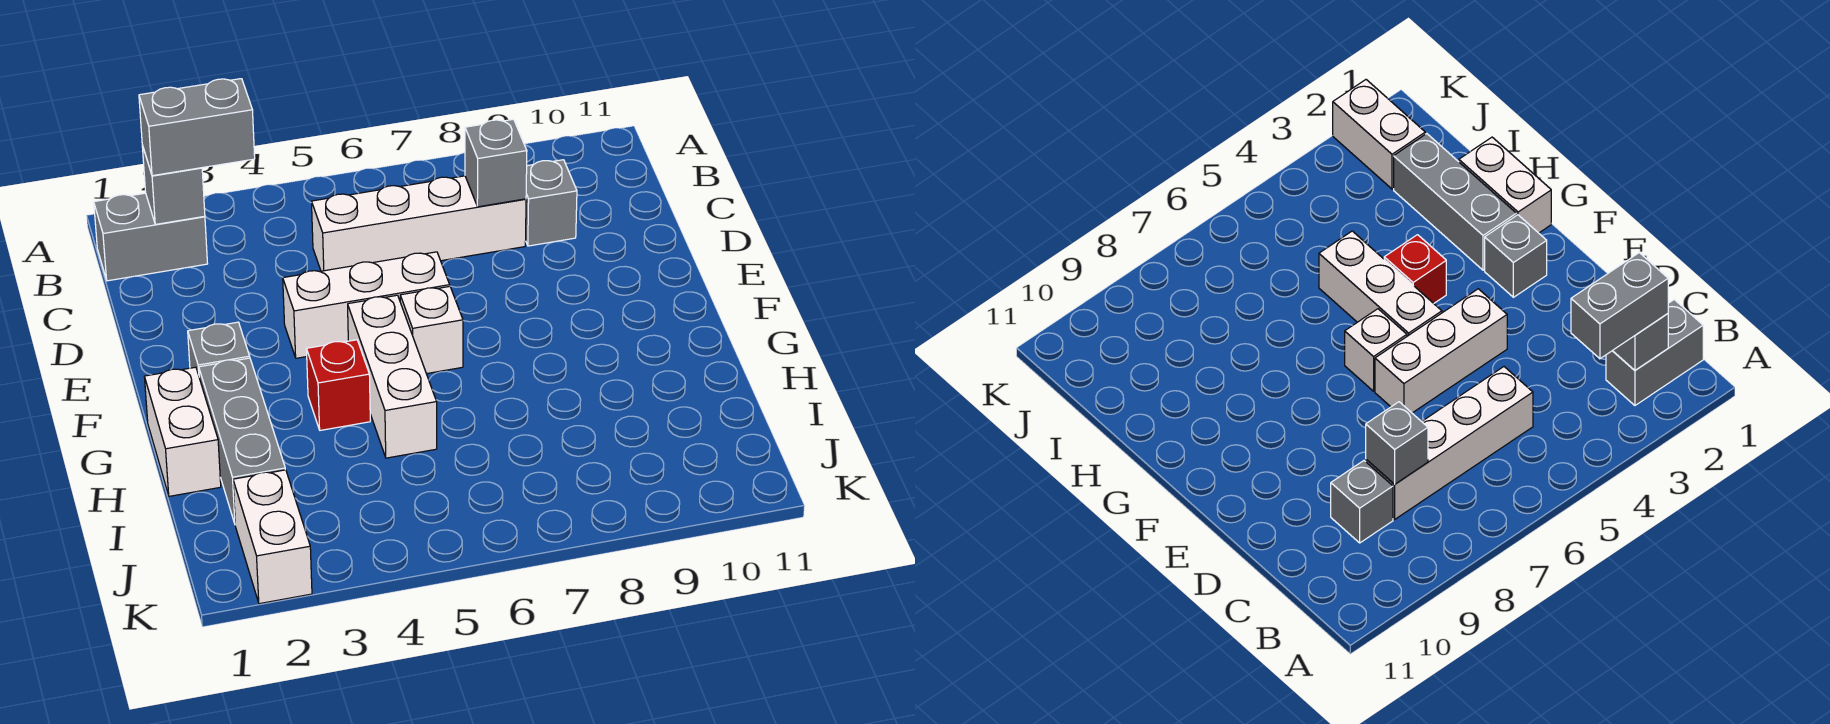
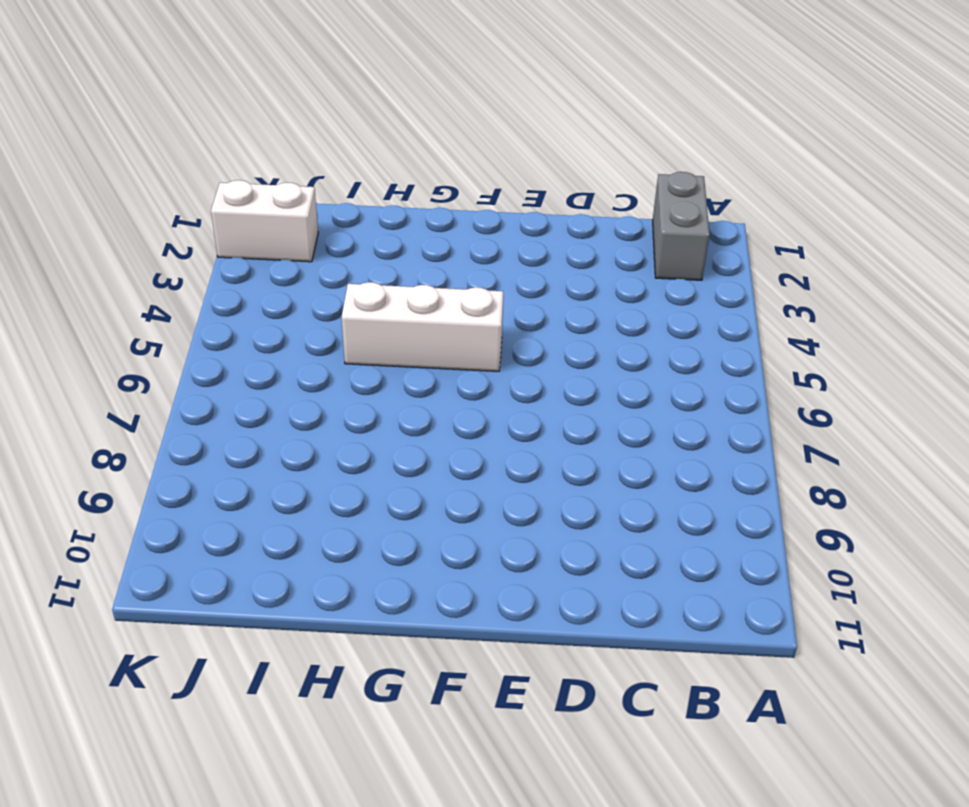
none -> white brick C5:C8 level 1
none -> grey brick C9 level 1
none -> white brick E4:E6 level 1

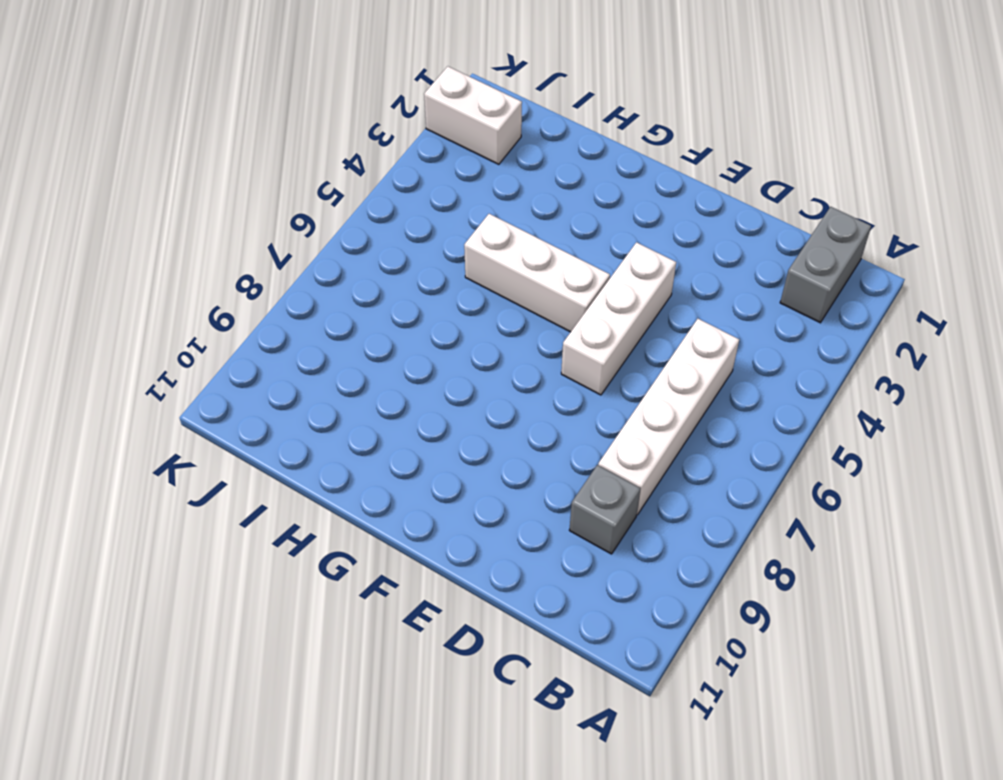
none -> grey brick F2 level 1
none -> white brick F6 level 1
none -> white brick G1:H1 level 1

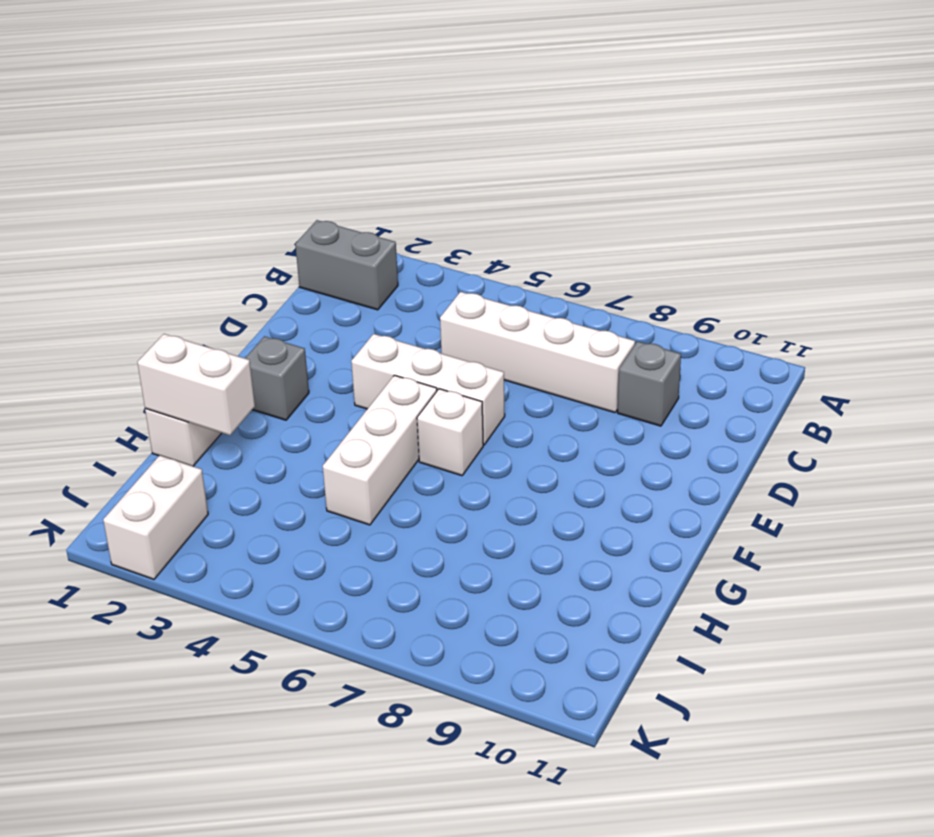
white brick H1:H2 level 2 -> none
none -> grey brick G2:I2 level 1
none -> red brick G4 level 1
none -> grey brick B2 level 2

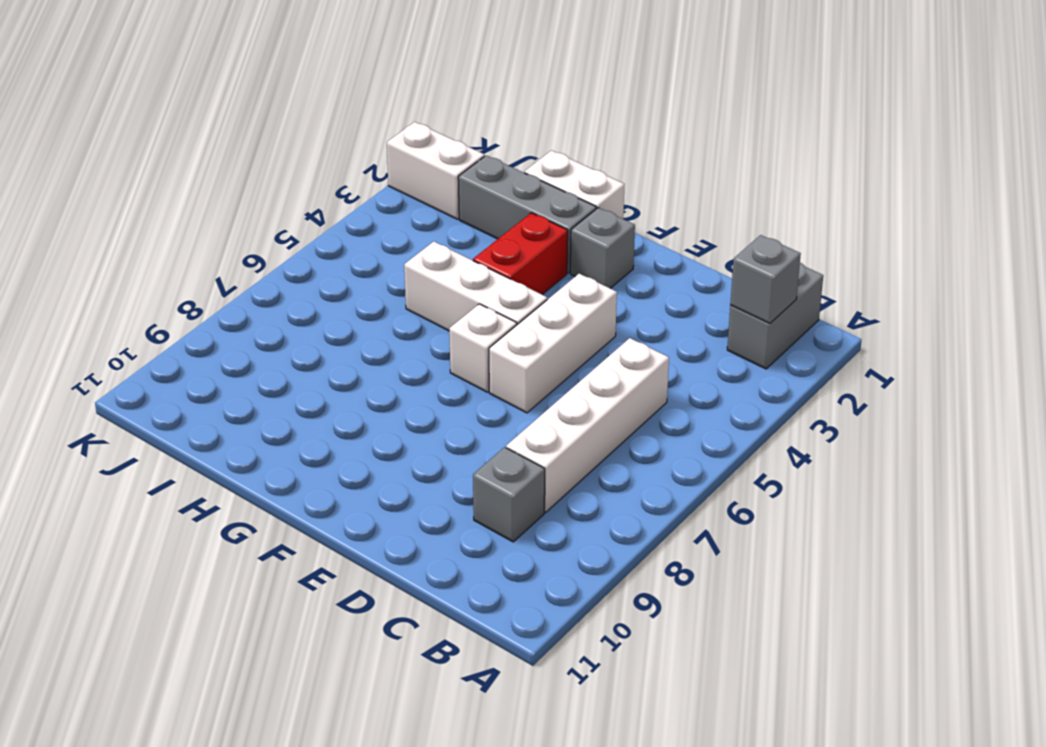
red brick G3:G4 level 1 -> red brick G4 level 1
none -> grey brick C8 level 2
none -> grey brick B2:B3 level 3

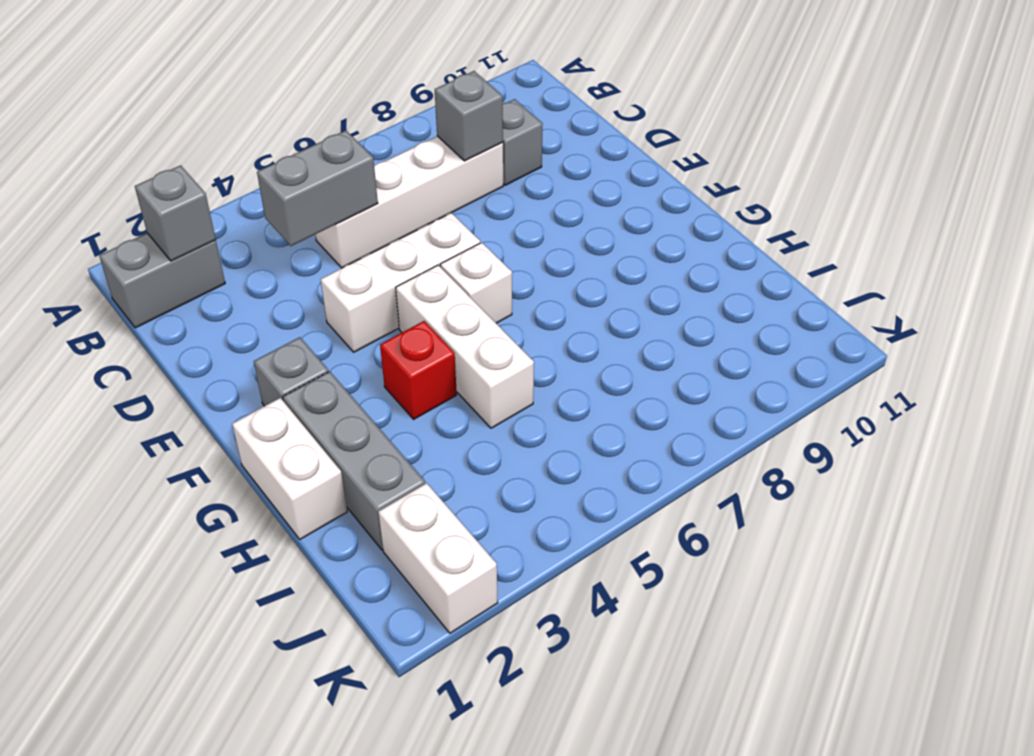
grey brick C4:C5 level 2 -> grey brick B2:B3 level 3

